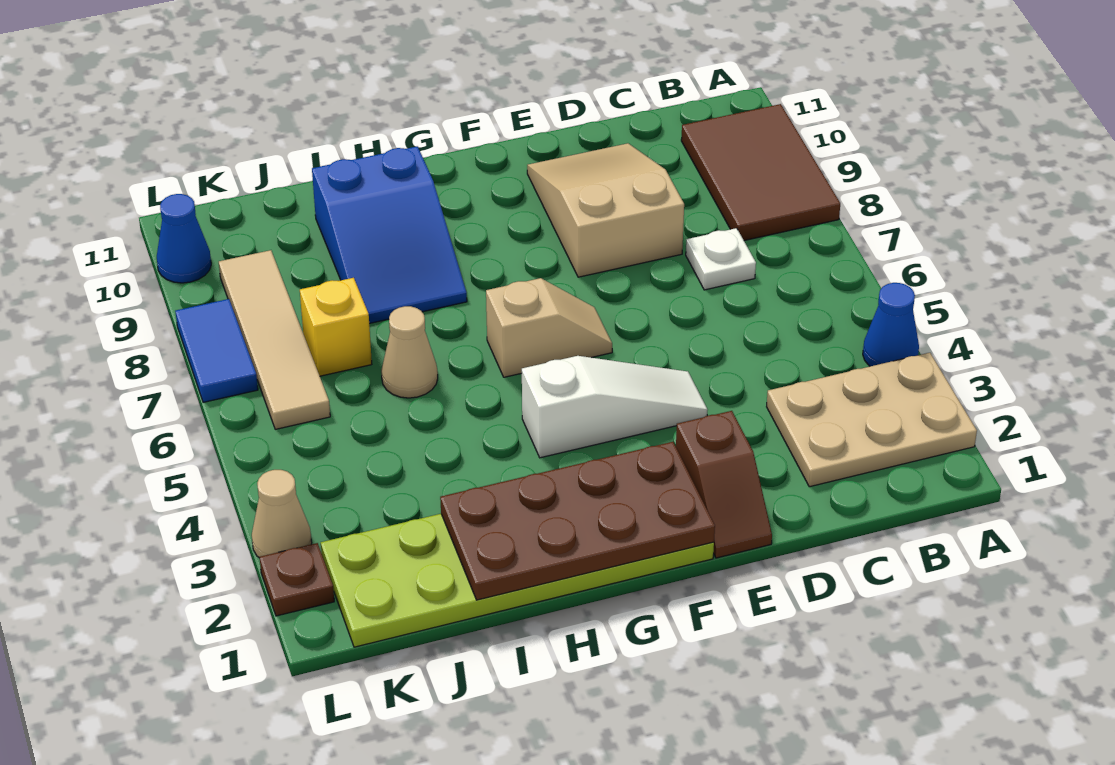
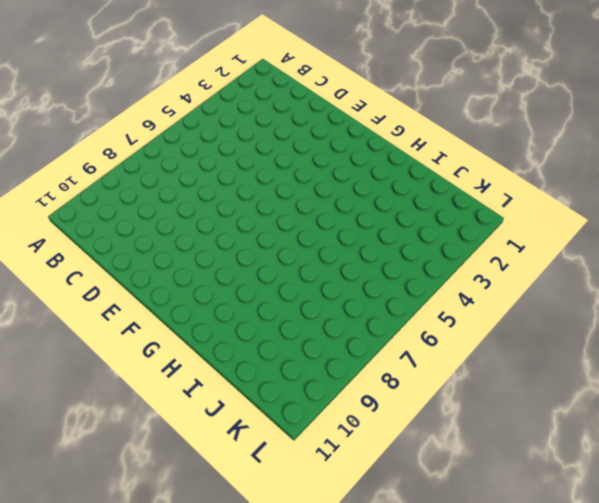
none -> tan plate A2:C3 level 1
none -> blue cone A4 level 1
none -> brown tile A8:B10 level 1

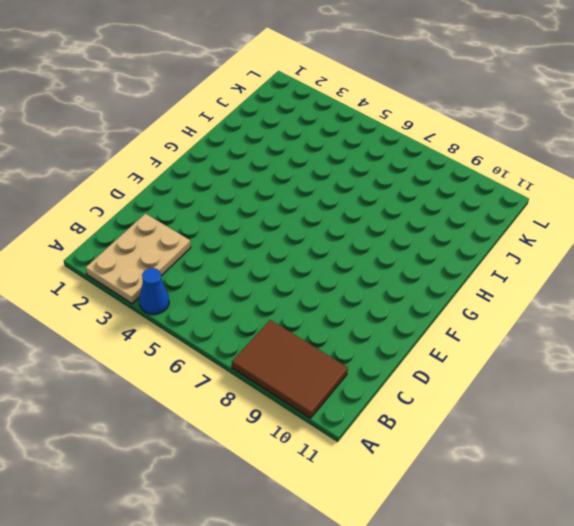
none -> white plate C7 level 1
none -> tan slope D8:E10 level 1 top 8
none -> brown slope E1:E2 level 1 top 2

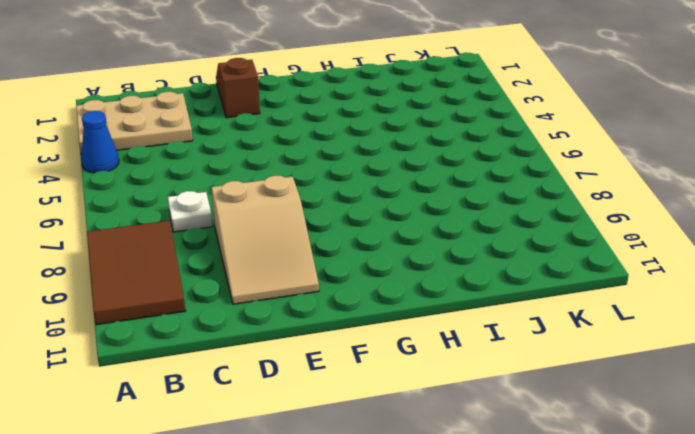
none -> white slope E4:G4 level 1 top G
none -> lime plate F1:K2 level 1
none -> tan slope F6:G6 level 1 top G

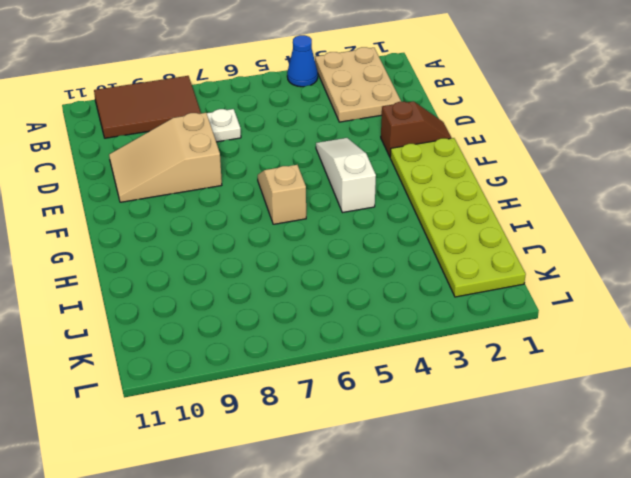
none -> blue slope H8:I10 level 1 top 10
none -> tan cone I6 level 1
none -> yellow brick J7 level 1

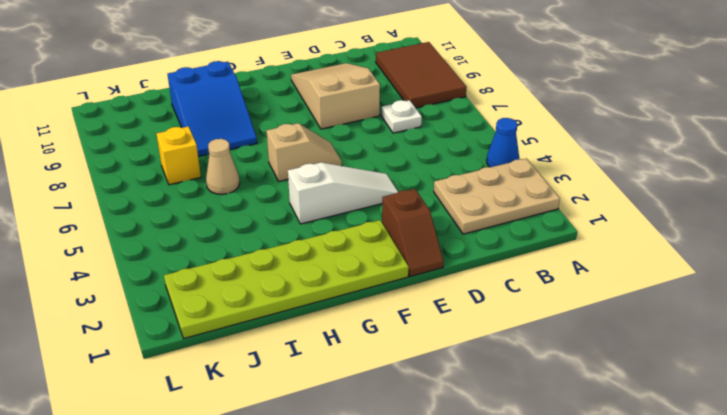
none -> tan tile K6:K9 level 1
none -> brown plate L2 level 1
none -> tan cone L3 level 1

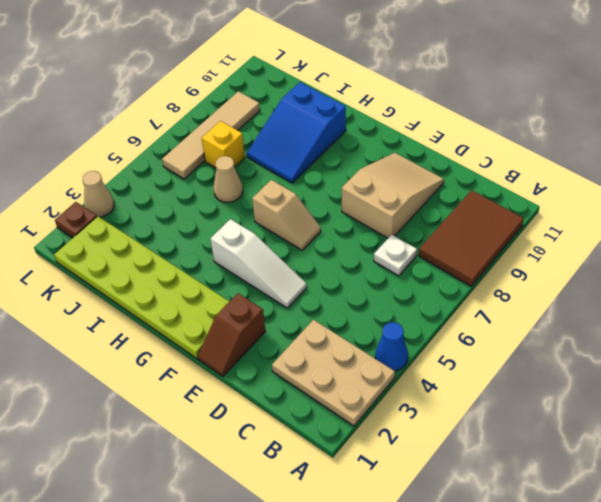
none -> blue tile L7:L8 level 1
none -> blue cone L10 level 1
none -> brown plate F1:I2 level 2

